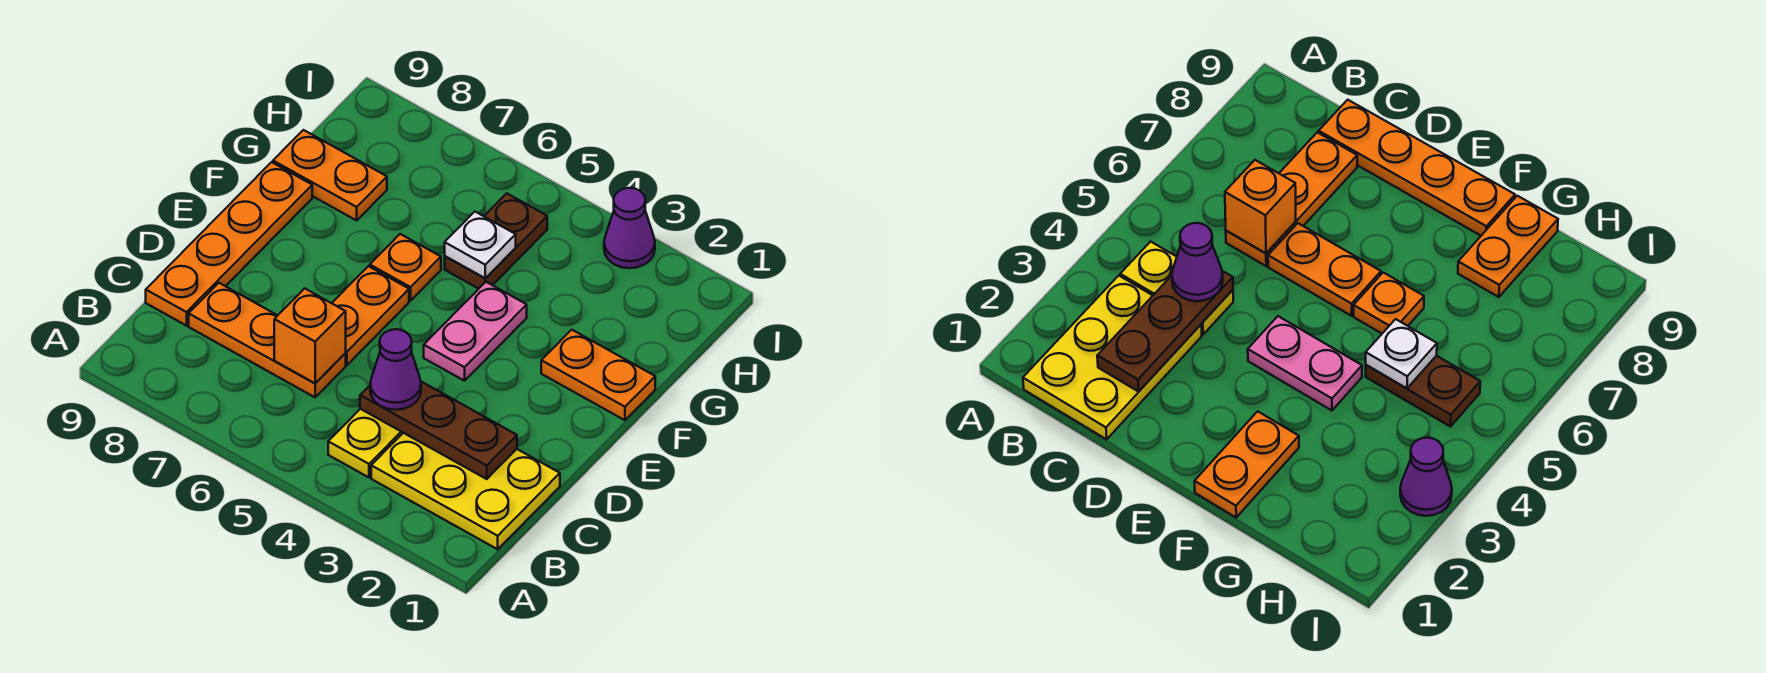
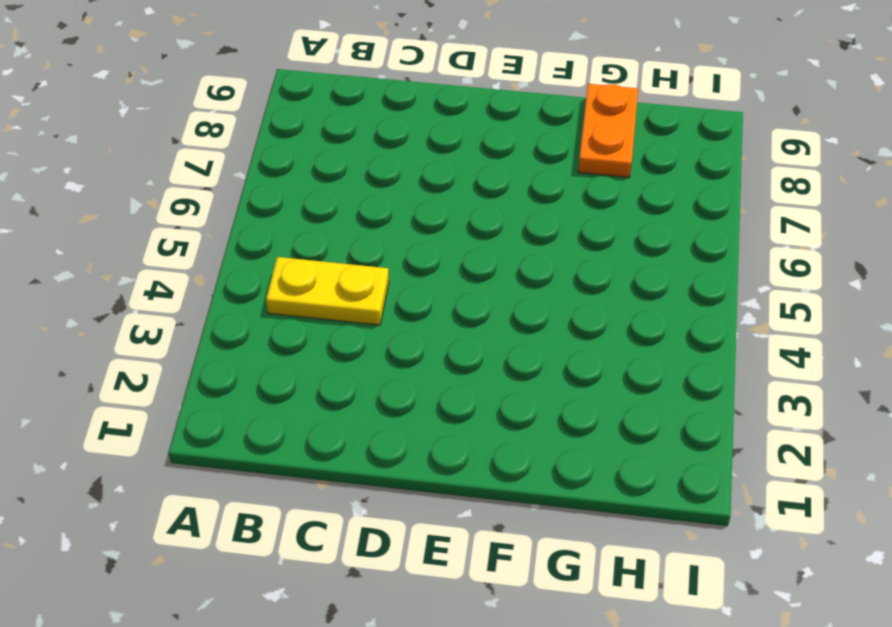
none -> yellow plate B1:C3 level 1
none -> orange plate C6:C8 level 1
none -> orange plate C9:F9 level 1

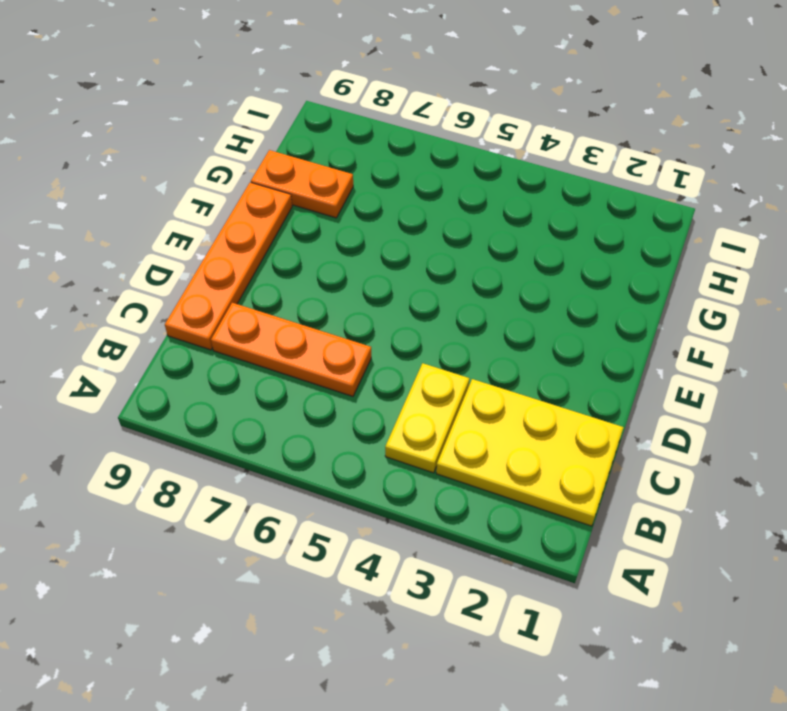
none -> orange plate D6:E6 level 1
none -> pink plate E4:F4 level 1
none -> orange plate F1:F2 level 1

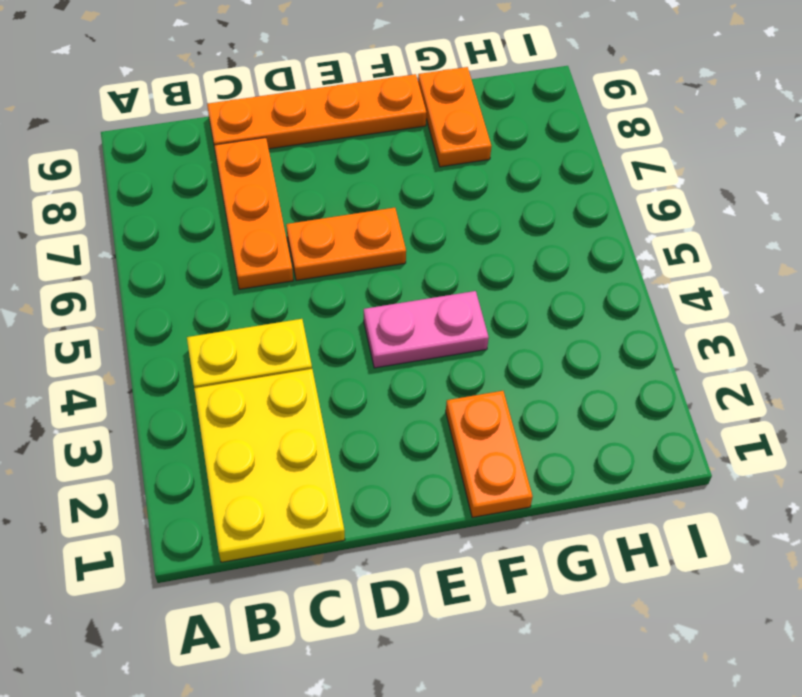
none -> orange plate F6 level 1
none -> brown plate G5:H5 level 1
none -> purple cone I3 level 1

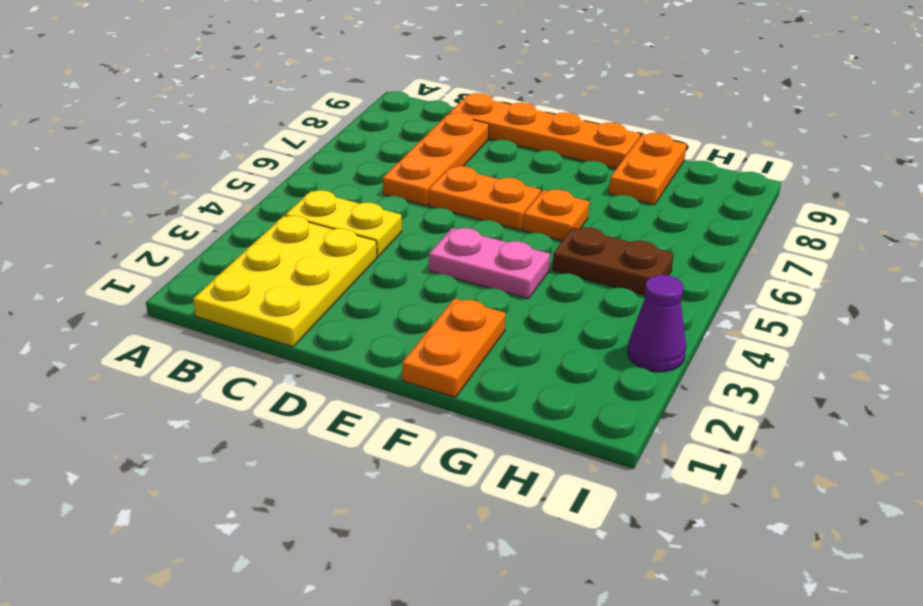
none -> brown plate C2:C4 level 2
none -> orange brick C6 level 2
none -> white plate G5 level 2

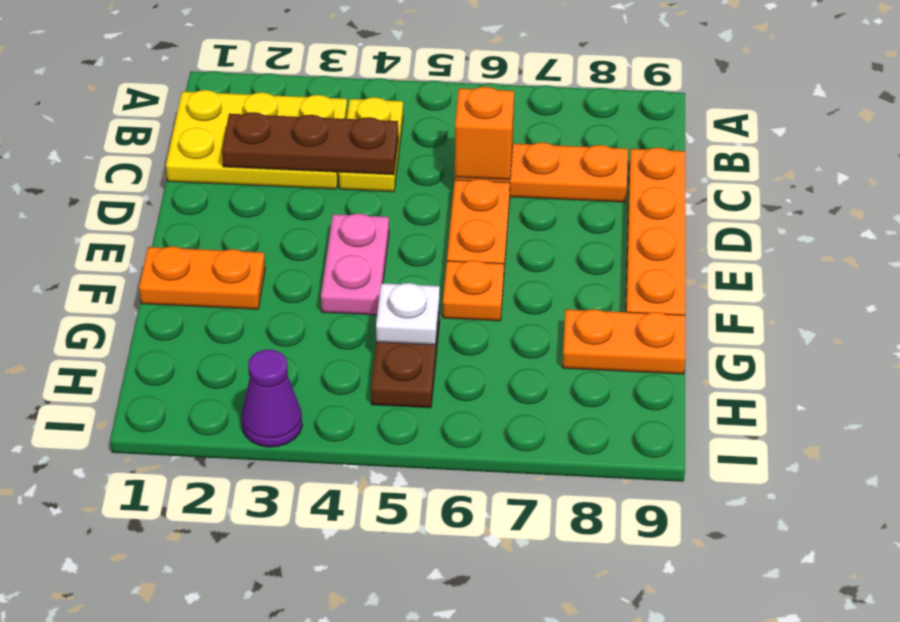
none -> purple cone C4 level 3

